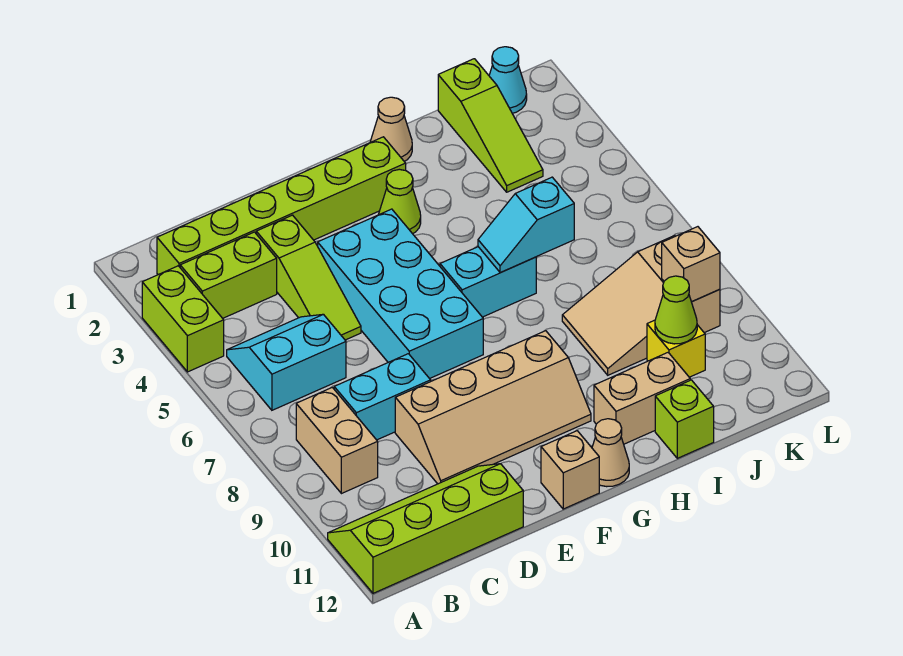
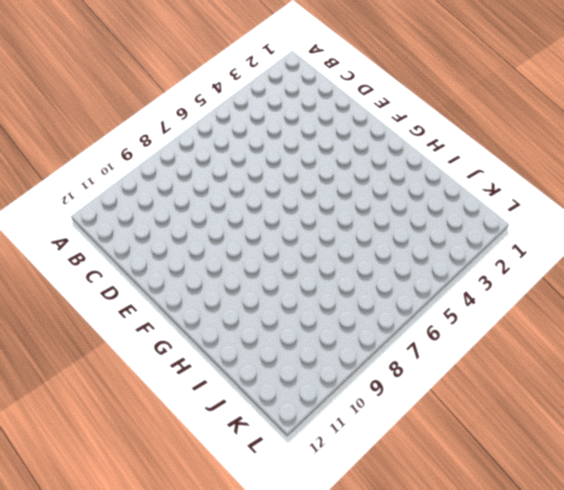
none -> lime brick A3:A4 level 1
none -> lime slope A11:D12 level 1 top 12
none -> lime brick B2:G2 level 1

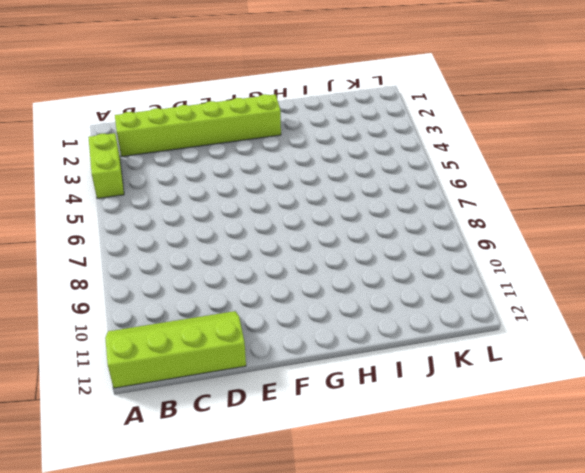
none -> lime brick B3:C3 level 1
none -> cyan slope B5:C6 level 1 top 6
none -> tan brick B8:B9 level 1

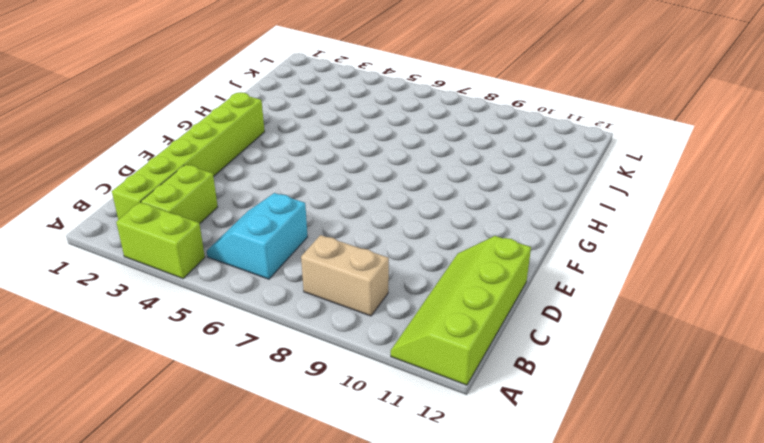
none -> cyan brick C8:D8 level 1
none -> lime slope D3:D5 level 1 top 3
none -> tan slope D9:G10 level 1 top 9

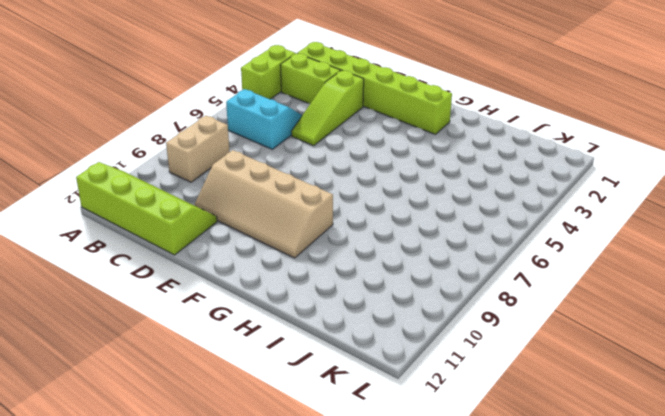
none -> cyan brick C8:D8 level 1
none -> cyan brick E4:F7 level 1
none -> tan brick F12 level 1

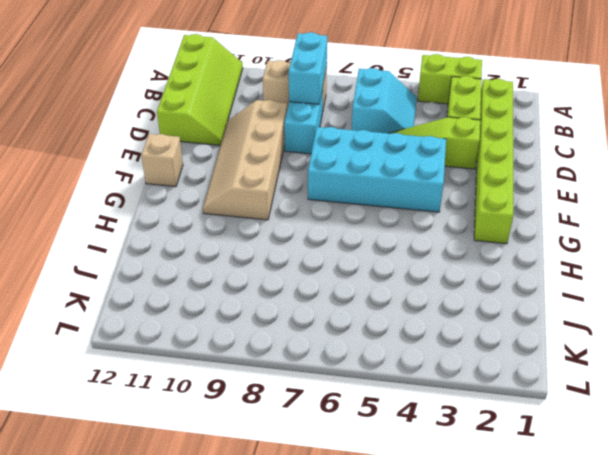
cyan brick B8:C8 level 2 -> cyan brick G6:H6 level 1
none -> lime cone G3 level 1
none -> tan cone G12 level 1
none -> tan cone H1 level 1

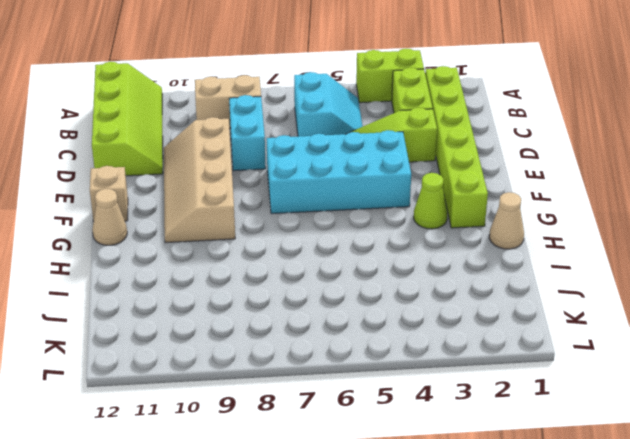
none -> cyan brick G6:H6 level 1
none -> tan brick H11:I11 level 1
none -> tan slope I8:K9 level 1 top K

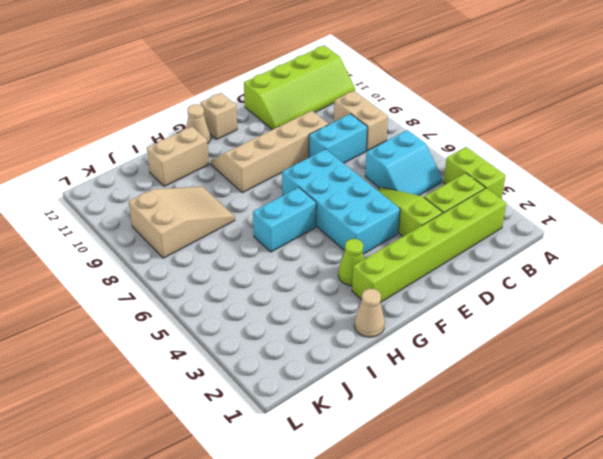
none -> lime brick I12 level 1
none -> lime slope J1:J3 level 1 top 1
none -> yellow brick J10 level 1

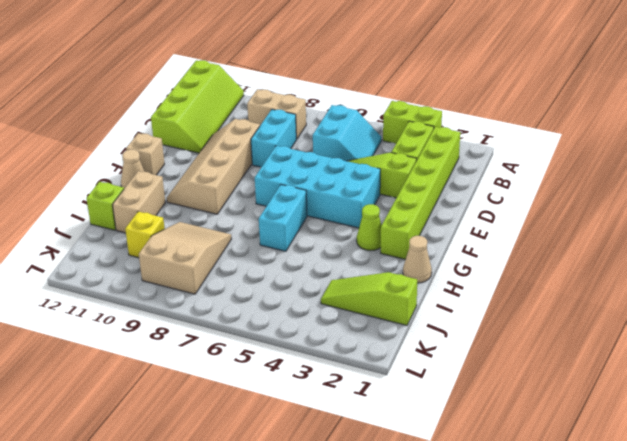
none -> cyan cone K1 level 1
none -> cyan slope H6:I6 level 2 top I
none -> lime cone J10 level 2

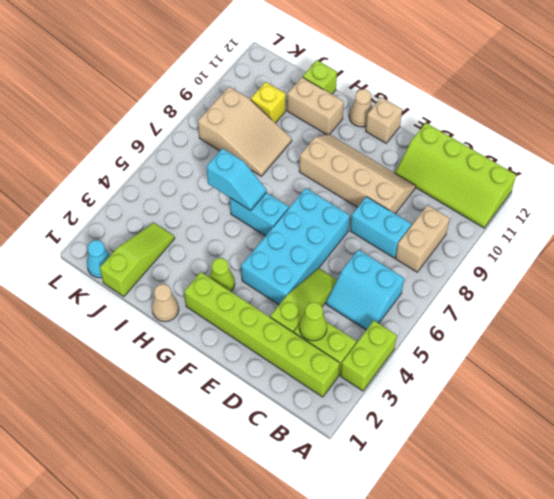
lime cone C3 level 2 -> lime cone J10 level 2
none -> tan brick K9 level 2

